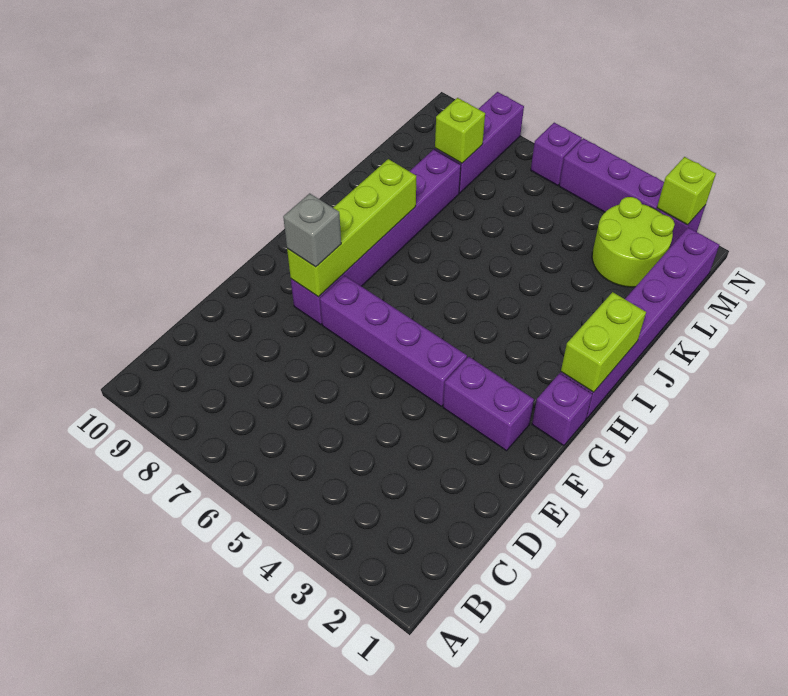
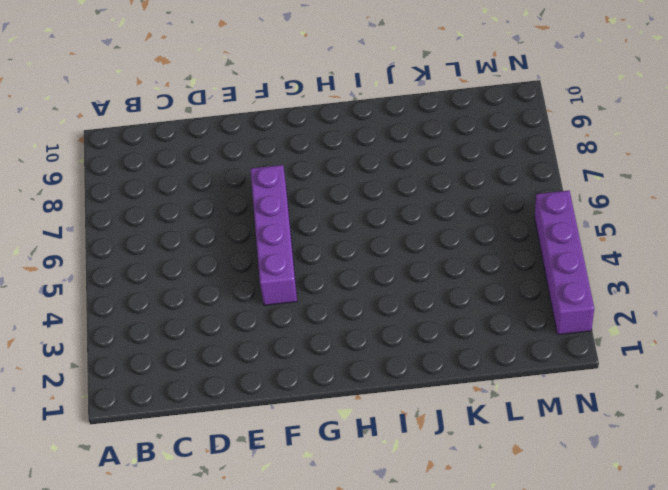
none -> purple brick F2:F3 level 1
none -> purple brick F8:K8 level 1
none -> purple brick G1 level 1

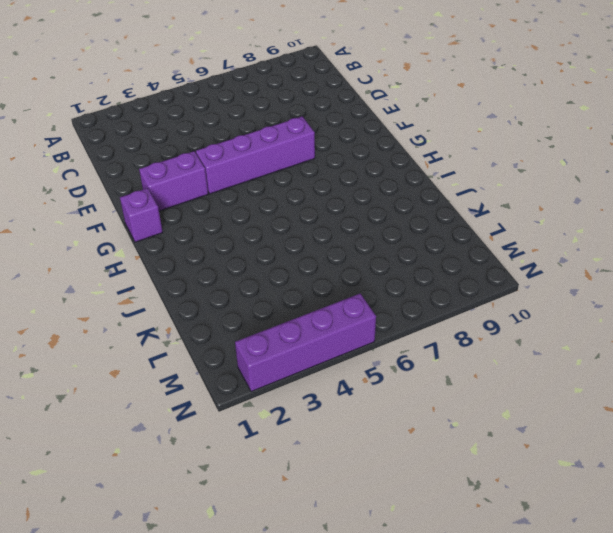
none -> purple brick F8:K8 level 1
none -> purple brick H1:M1 level 1
none -> lime round brick L2:M3 level 1

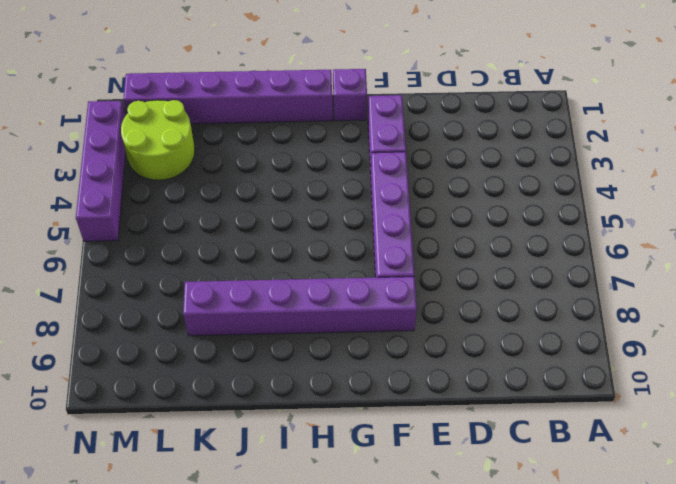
none -> purple brick L8:N8 level 1
none -> purple brick N6 level 1
none -> lime brick F8:I8 level 2

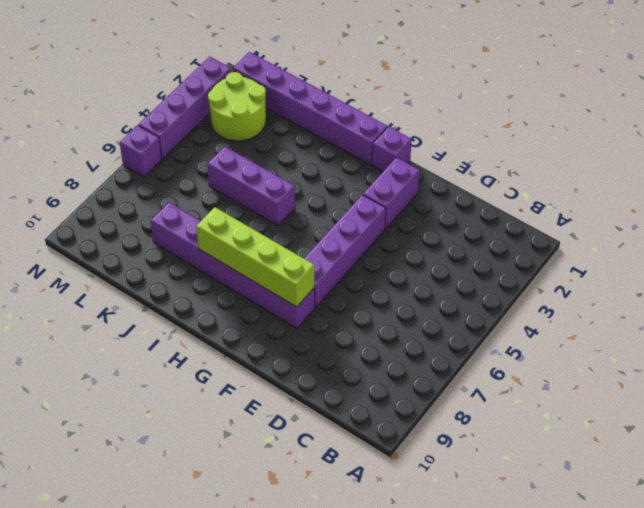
purple brick I5:K5 level 1 -> purple brick L8:N8 level 1
none -> lime brick H1:I1 level 2
none -> lime brick L8 level 2
none -> lime brick N2 level 2

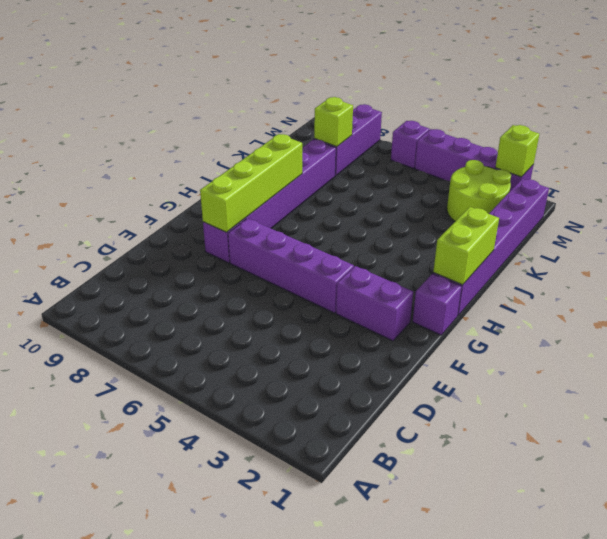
none -> grey brick F8 level 3

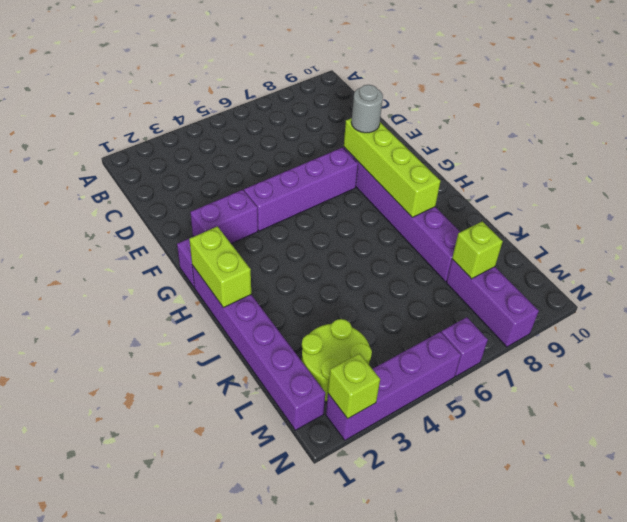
grey round brick F8 level 3 -> grey brick F8 level 3

